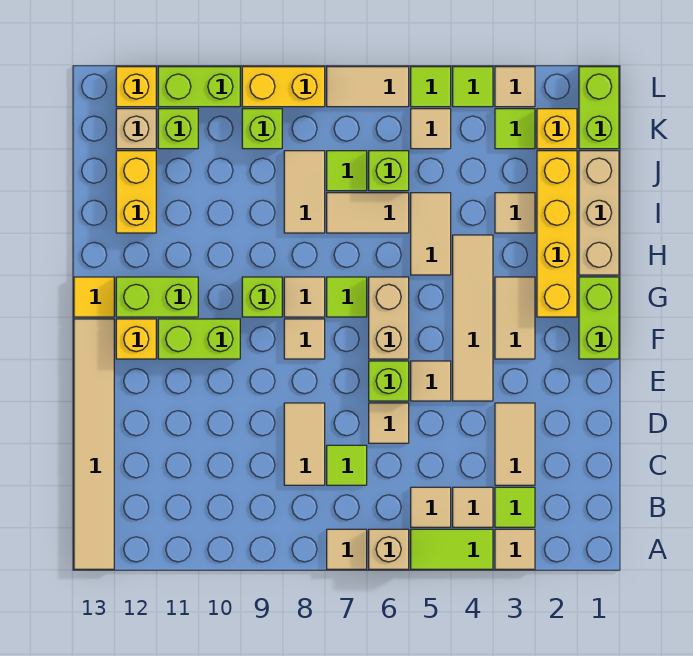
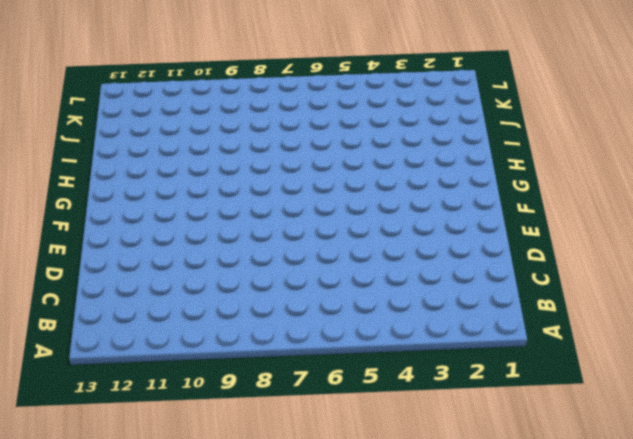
none -> tan tile A3 level 1
none -> lime tile A4:A5 level 1
none -> tan brick A6 level 1
none -> tan tile A7 level 1

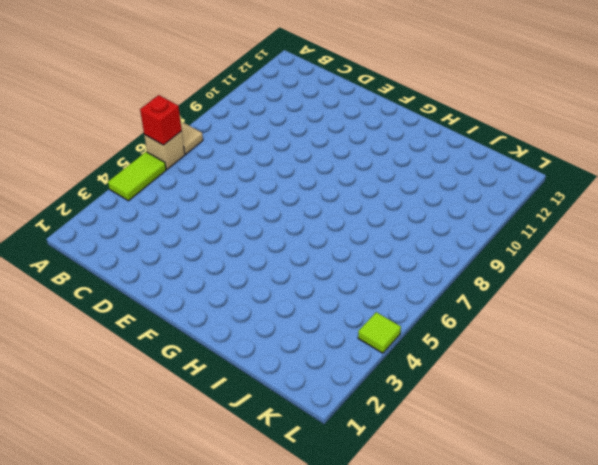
red brick A6 level 2 -> none
none -> tan tile A3 level 1
none -> tan tile A13:F13 level 1
none -> lime tile B3 level 1
none -> tan tile B4 level 1

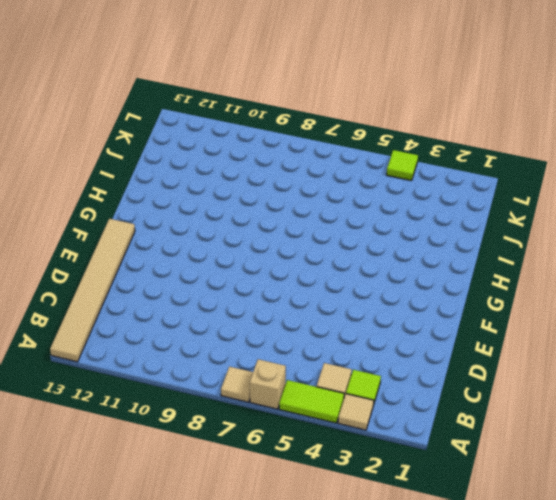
none -> tan tile B5 level 1
none -> tan tile C3:D3 level 1
none -> lime tile C7 level 1
none -> tan tile C8:D8 level 1

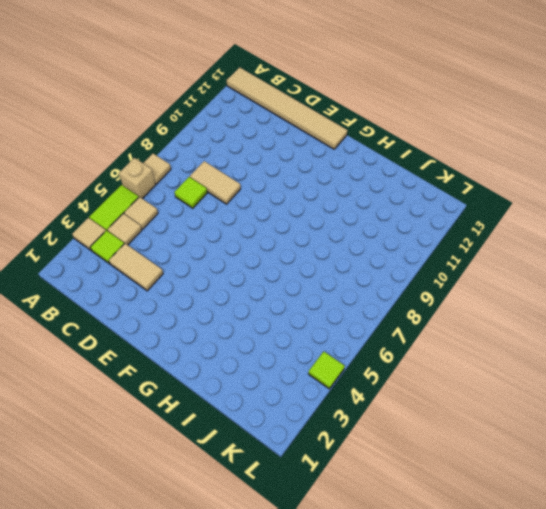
none -> tan tile D6 level 1
none -> tan tile E4:H4 level 1
none -> tan tile E5 level 1
none -> lime brick E6 level 1

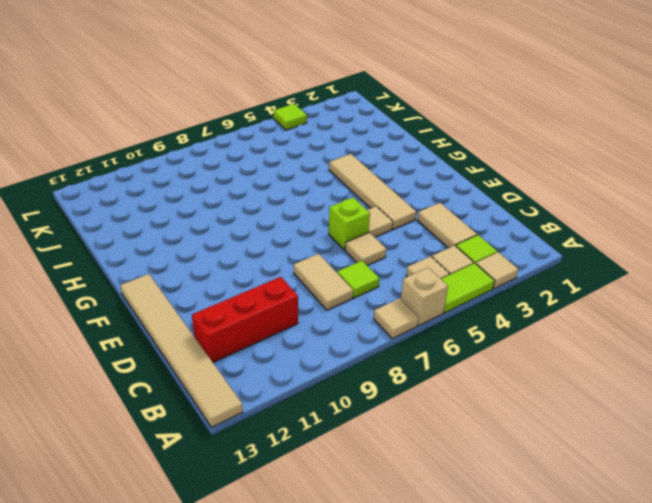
red brick C10:C12 level 1 -> none
none -> lime brick F1:G1 level 1
none -> tan tile F3:G3 level 1
none -> tan brick F6:G6 level 1
none -> tan tile F8 level 1

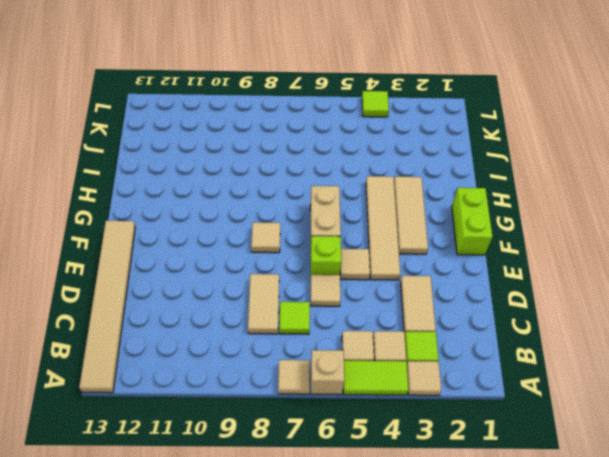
tan tile F3:H3 level 1 -> tan tile F3:G3 level 1
none -> lime brick F10:F11 level 1
none -> yellow brick F12 level 1
none -> yellow brick G2:J2 level 1
none -> lime tile G7 level 1

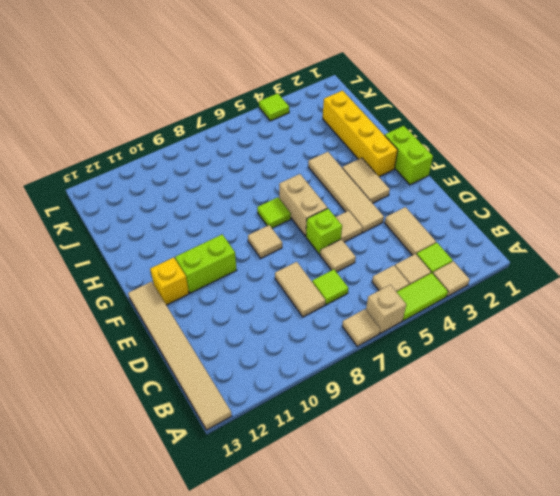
none -> tan tile G8 level 1
none -> lime brick G9 level 1
none -> lime brick G11:G12 level 1
none -> yellow tile G13 level 1

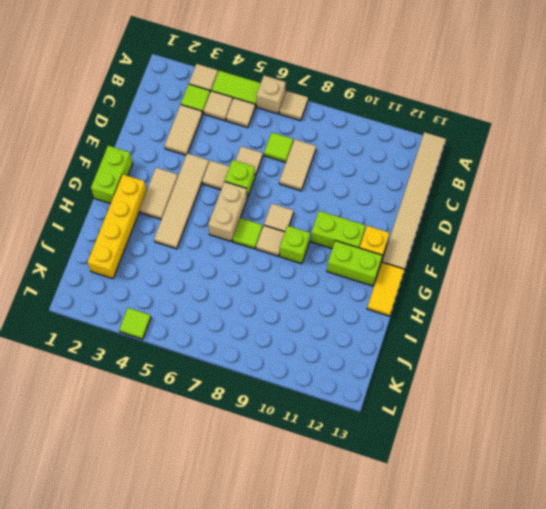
yellow tile G13:H13 level 1 -> yellow tile G13 level 1
none -> tan brick H1:J1 level 1
none -> tan tile H5:I5 level 1
none -> tan tile I3 level 1
none -> tan tile I6:I7 level 1

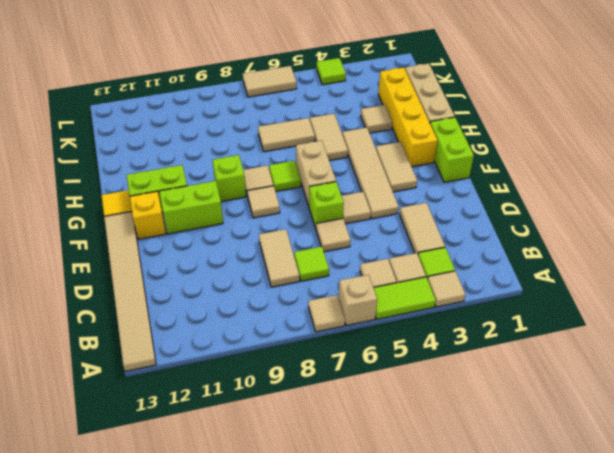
none -> tan tile I8:J8 level 1
none -> yellow brick I12:J12 level 1
none -> lime brick J6 level 1
none -> lime tile J7 level 1

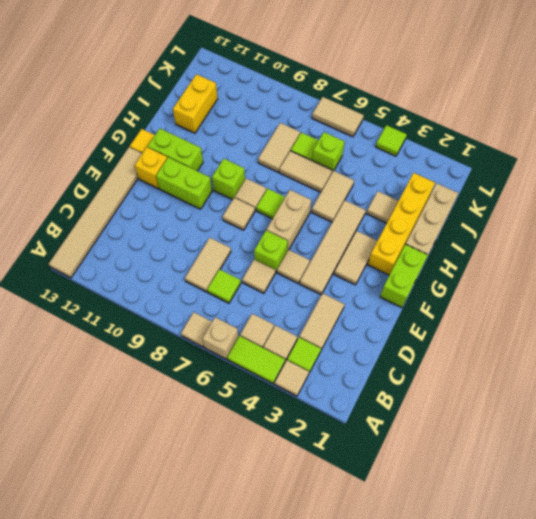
none -> lime brick K1:L1 level 1
none -> yellow brick K2 level 1
none -> lime tile K3 level 1
none -> tan tile K5 level 1

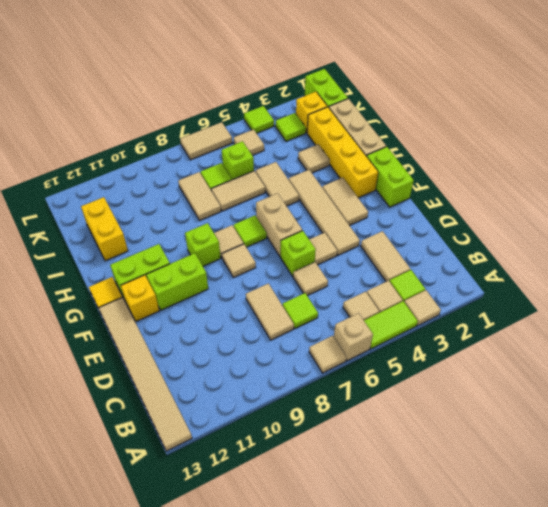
none -> lime brick K9 level 1
none -> lime brick K11 level 1
none -> tan brick K12 level 1
none -> tan tile L3 level 1

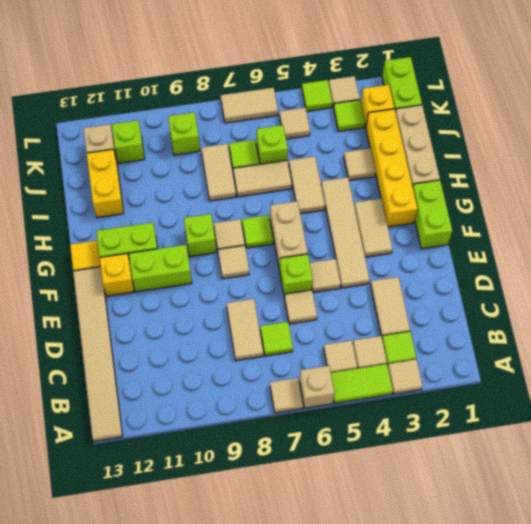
none -> lime tile L5 level 1
none -> yellow brick L8:L9 level 1
none -> lime brick L10:L11 level 1
none -> yellow brick L12 level 1

